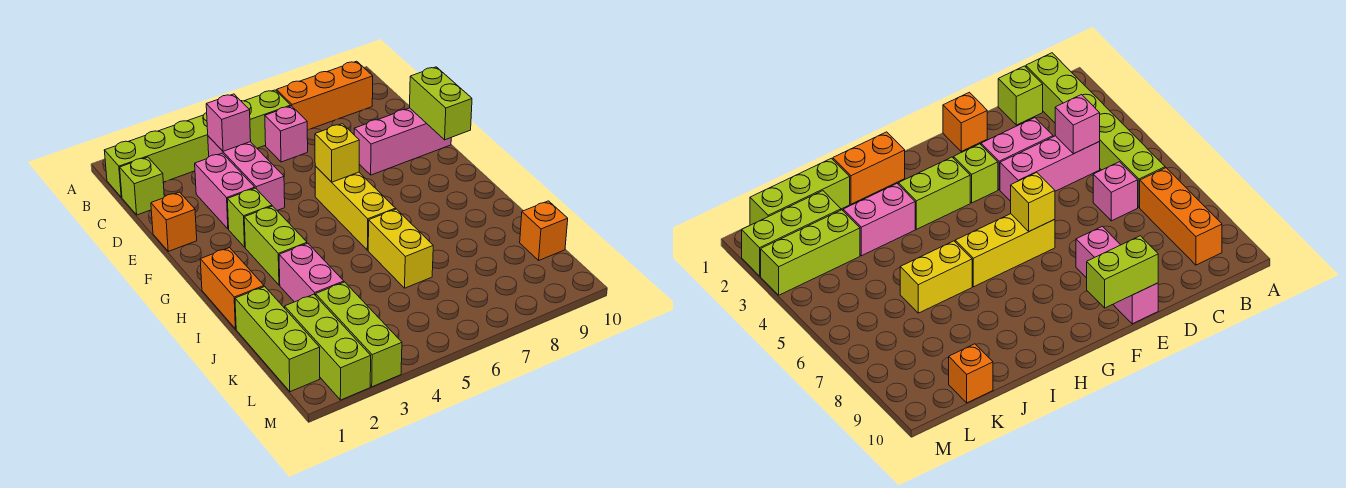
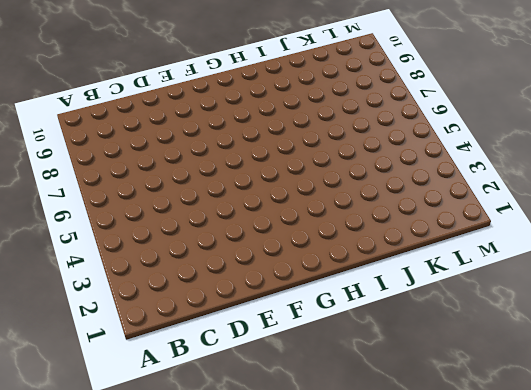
none -> lime brick B1:B6 level 1
none -> orange brick B7:B9 level 1
none -> lime brick C1 level 1

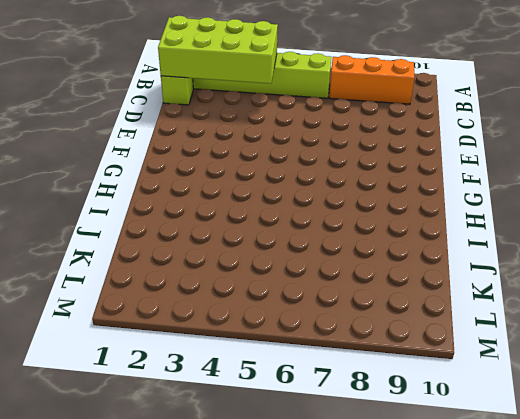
lime brick B1:C4 level 2 -> pink brick C4 level 2
none -> pink brick C4:E4 level 1
none -> pink brick C6 level 1
none -> pink brick D3:E3 level 1

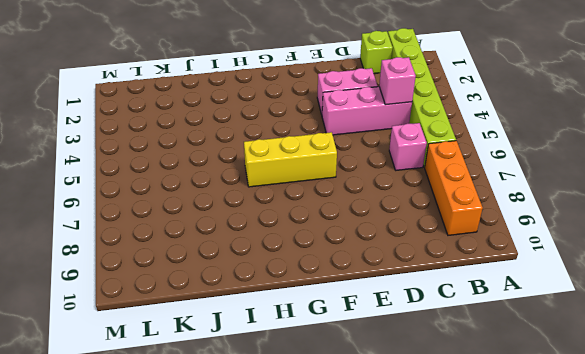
none -> orange brick E1 level 1
none -> pink brick E8:E10 level 1
none -> lime brick F3 level 1

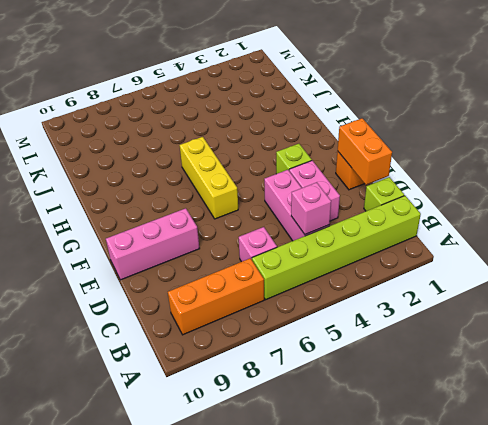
orange brick D1:E1 level 2 -> orange brick H1:I1 level 1
none -> lime brick G3:H3 level 1
none -> pink brick I3:J3 level 1
none -> yellow brick I6:J6 level 1

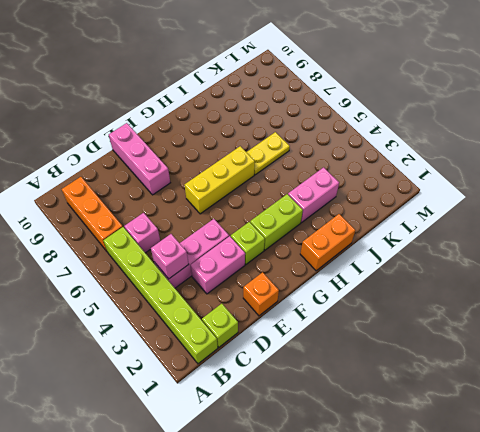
yellow plate I6:J6 level 1 -> yellow brick I6:J6 level 1
none -> lime brick J1:L1 level 1
none -> lime brick K2:M2 level 1
none -> lime brick K3:M3 level 1

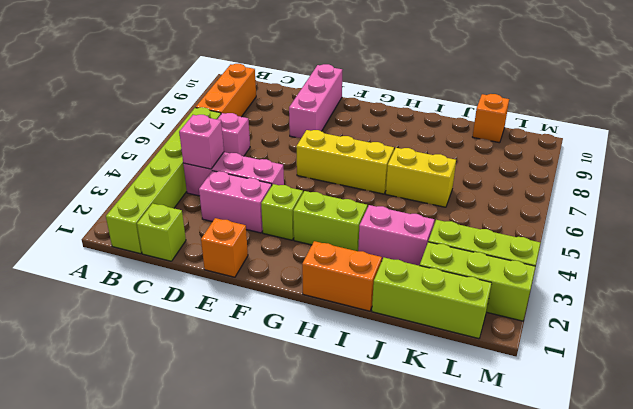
none -> lime brick E10:F10 level 2
none -> yellow brick F6 level 2

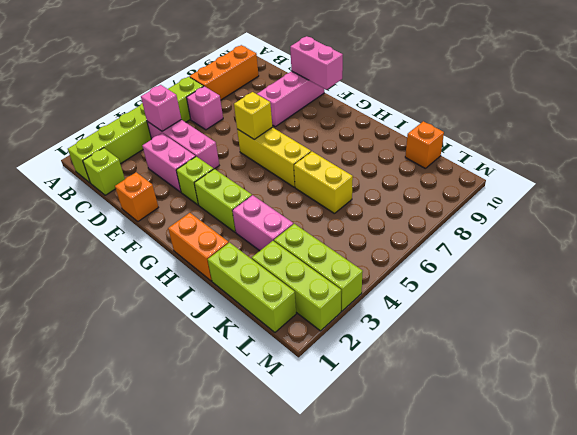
pink brick E10:F10 level 2 -> lime brick E10:F10 level 2

